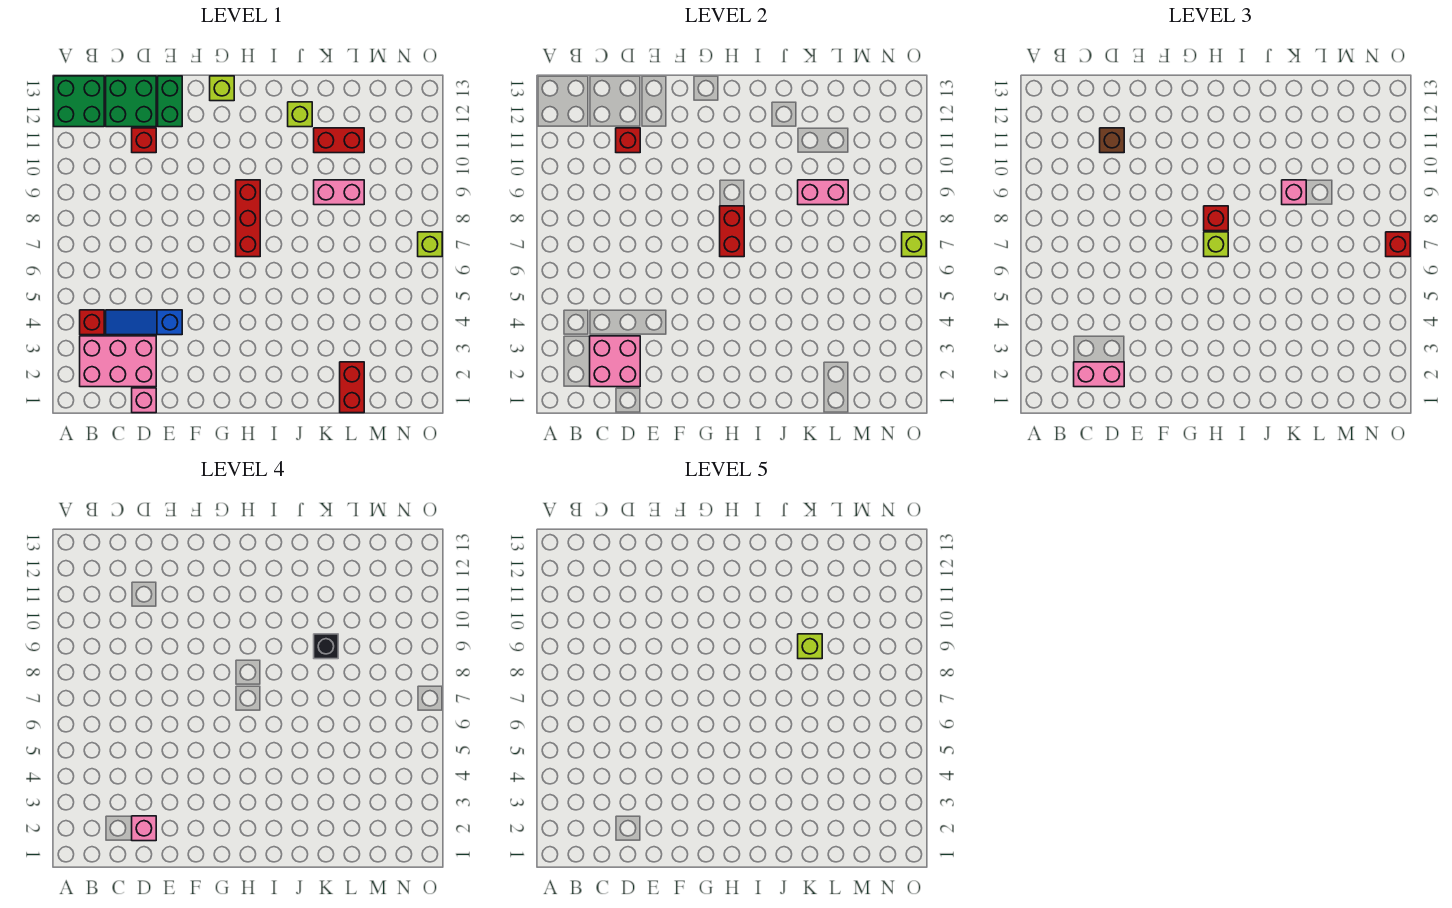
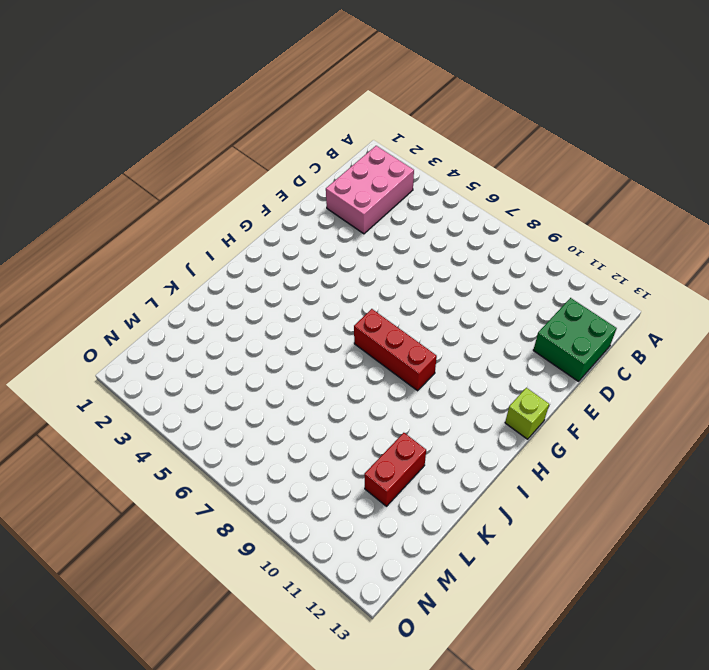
none -> green brick A12:B13 level 1
none -> red brick B4 level 1
none -> blue slope C4:E4 level 1 top E

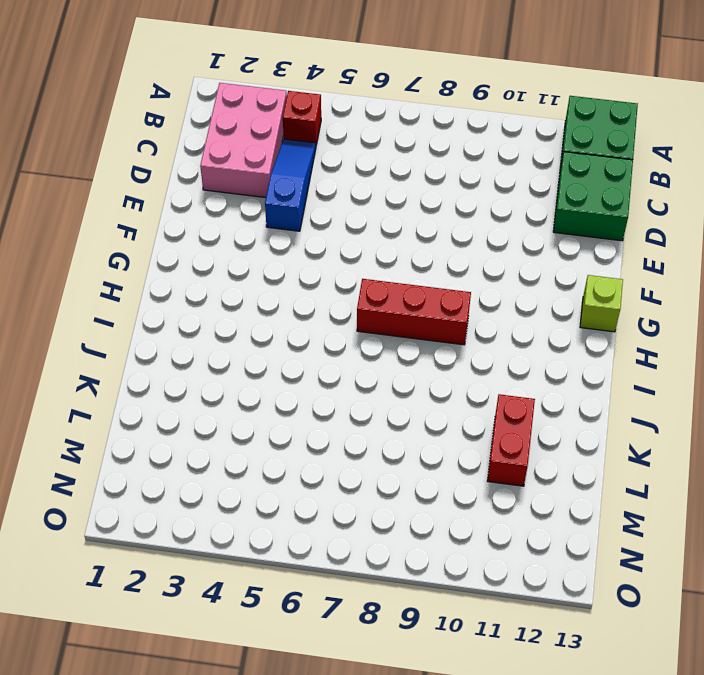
none -> pink brick D1 level 1
none -> red brick D11 level 1
none -> green brick E12:E13 level 1

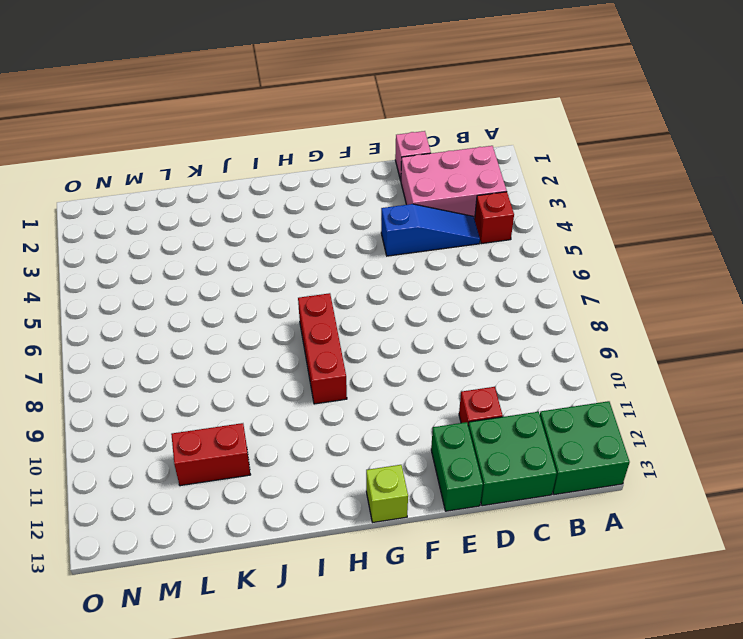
none -> lime brick J12 level 1
none -> pink brick K9:L9 level 1
none -> red brick L1:L2 level 1

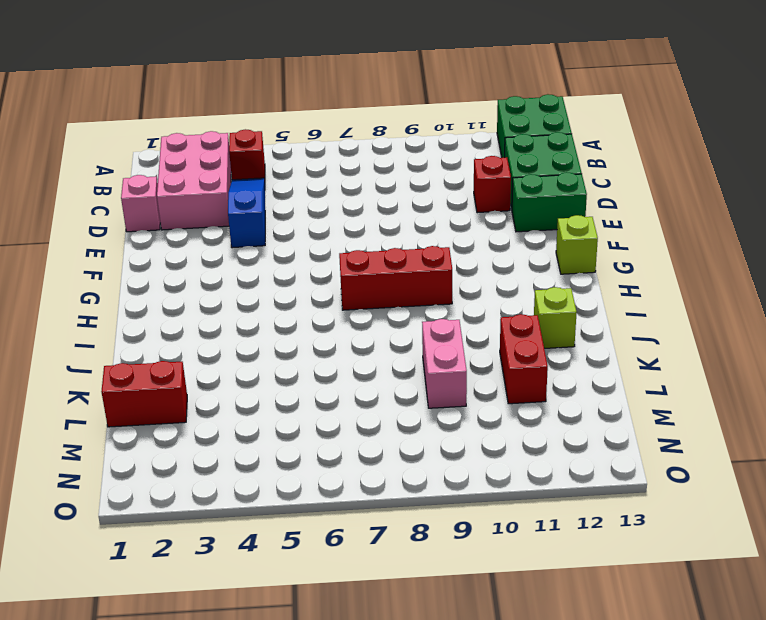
none -> lime brick O7 level 1
none -> pink brick C2:D3 level 2
none -> red brick D11 level 2

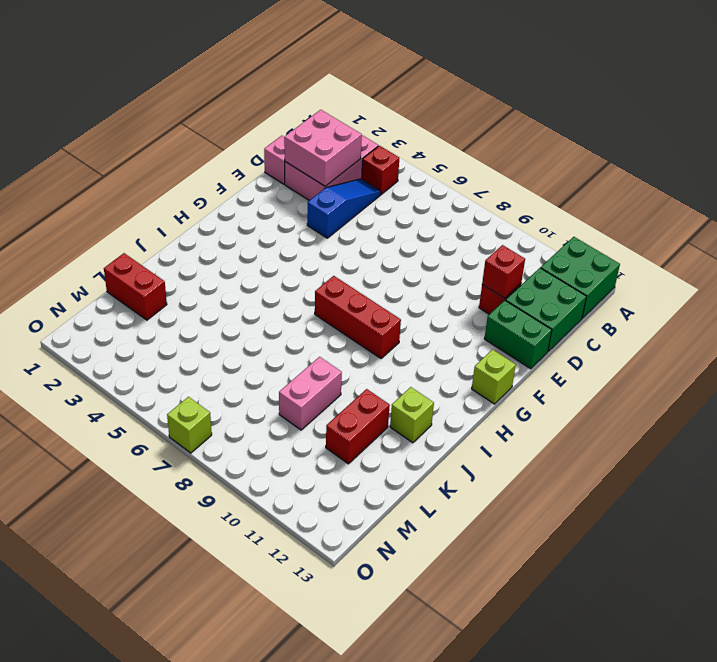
none -> red brick H7:H8 level 2
none -> pink brick K9:L9 level 2
none -> lime brick O7 level 2

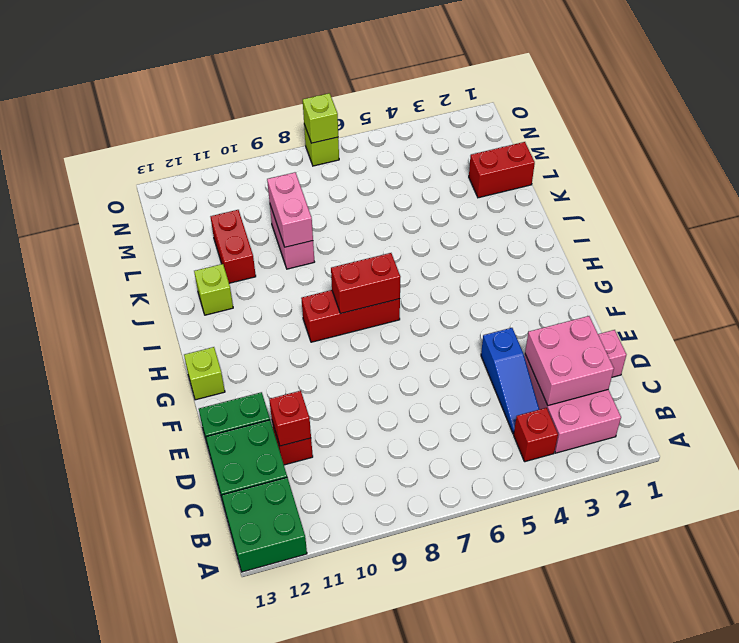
none -> pink brick C2:D2 level 3
none -> brown brick D11 level 3
none -> lime brick H7 level 3

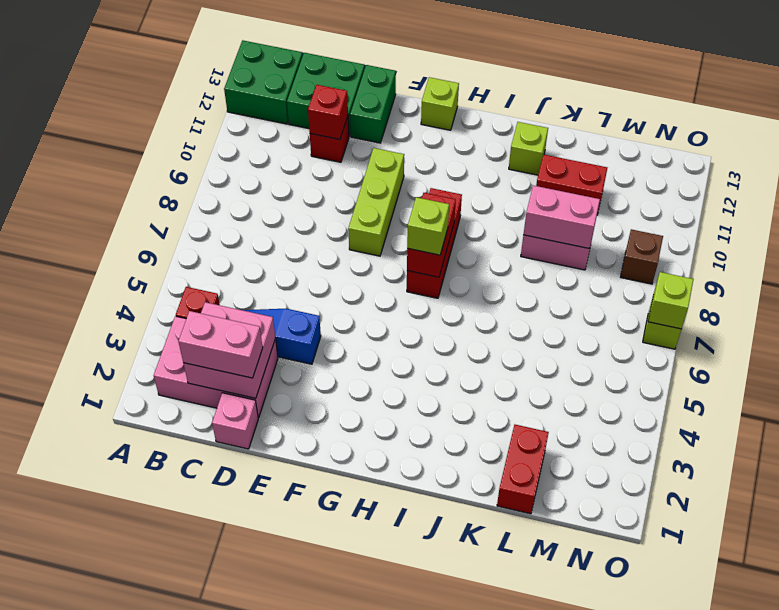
lime brick F8:F10 level 1 -> none
brown brick N9 level 1 -> brown brick D11 level 3
none -> red brick H8 level 3
none -> pink brick K9 level 3
none -> red brick O7 level 3

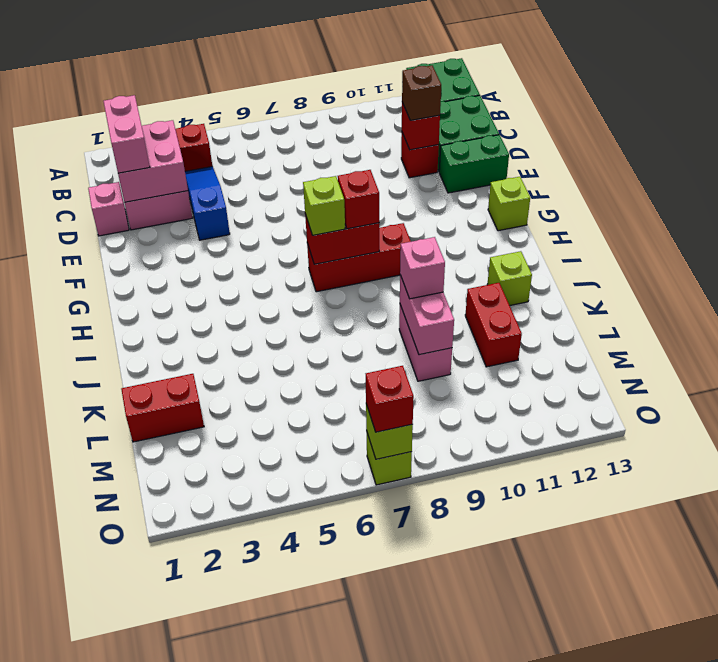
none -> pink brick D2 level 4
none -> black brick K9 level 4
none -> lime brick K9 level 5

